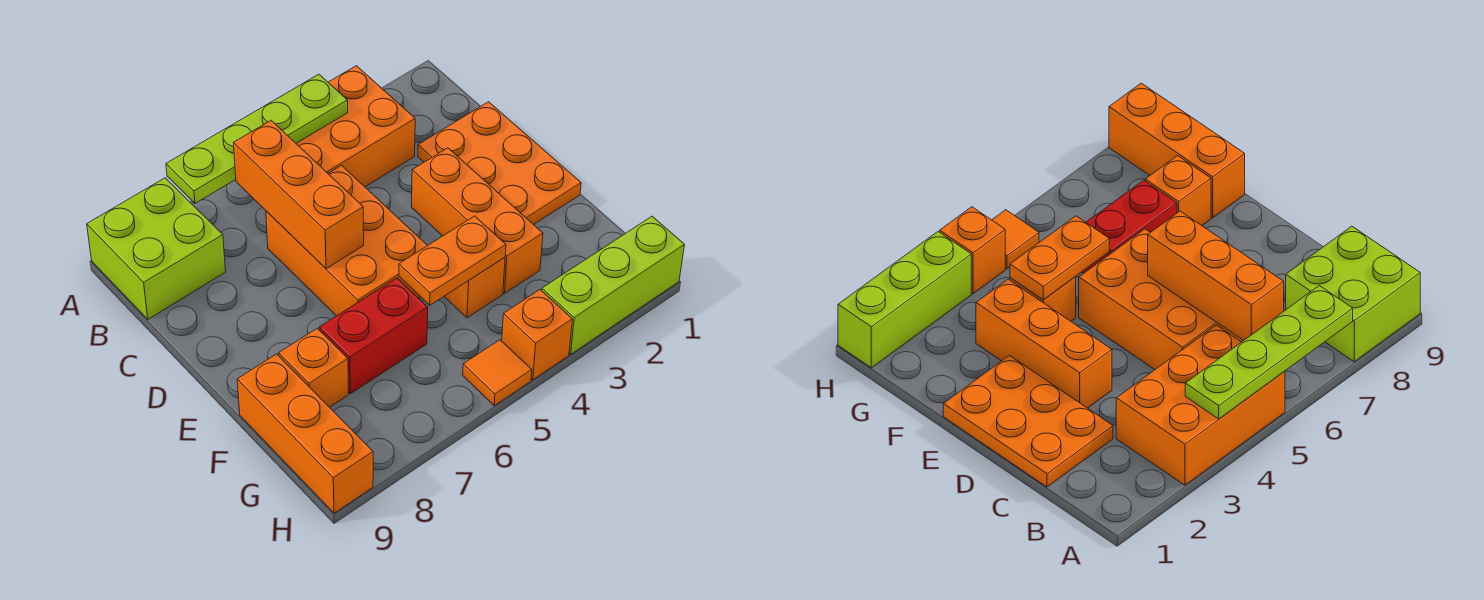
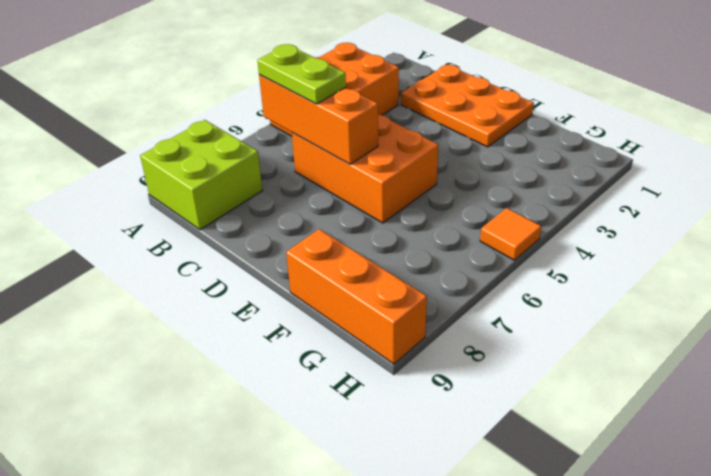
lime plate B6:C6 level 3 -> none
none -> orange brick D3:F3 level 1
none -> orange brick F4 level 1
none -> red brick F6:F7 level 1

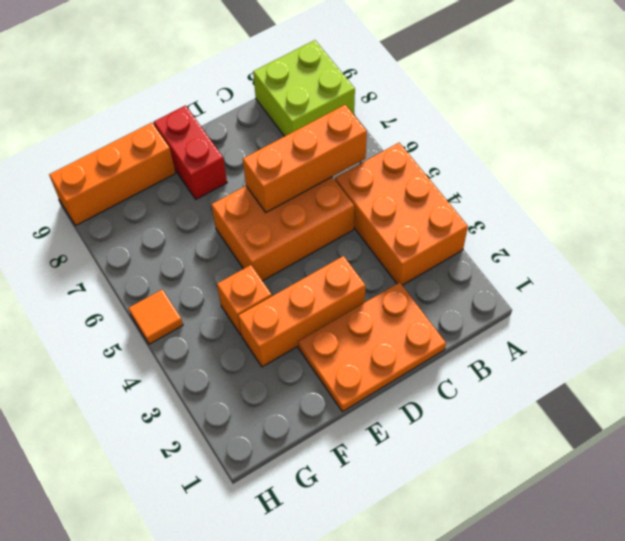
red brick E8:E9 level 1 -> red brick F6:F7 level 1
none -> orange brick F8 level 1
none -> lime brick H1:H3 level 1
none -> orange brick H4 level 1

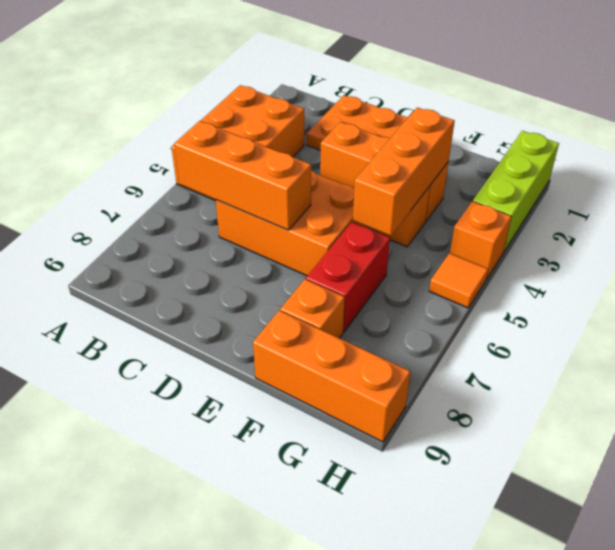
orange brick F3:F5 level 2 -> orange plate F4:F5 level 2
none -> lime brick A8:B9 level 1
none -> lime plate A4:A7 level 2

